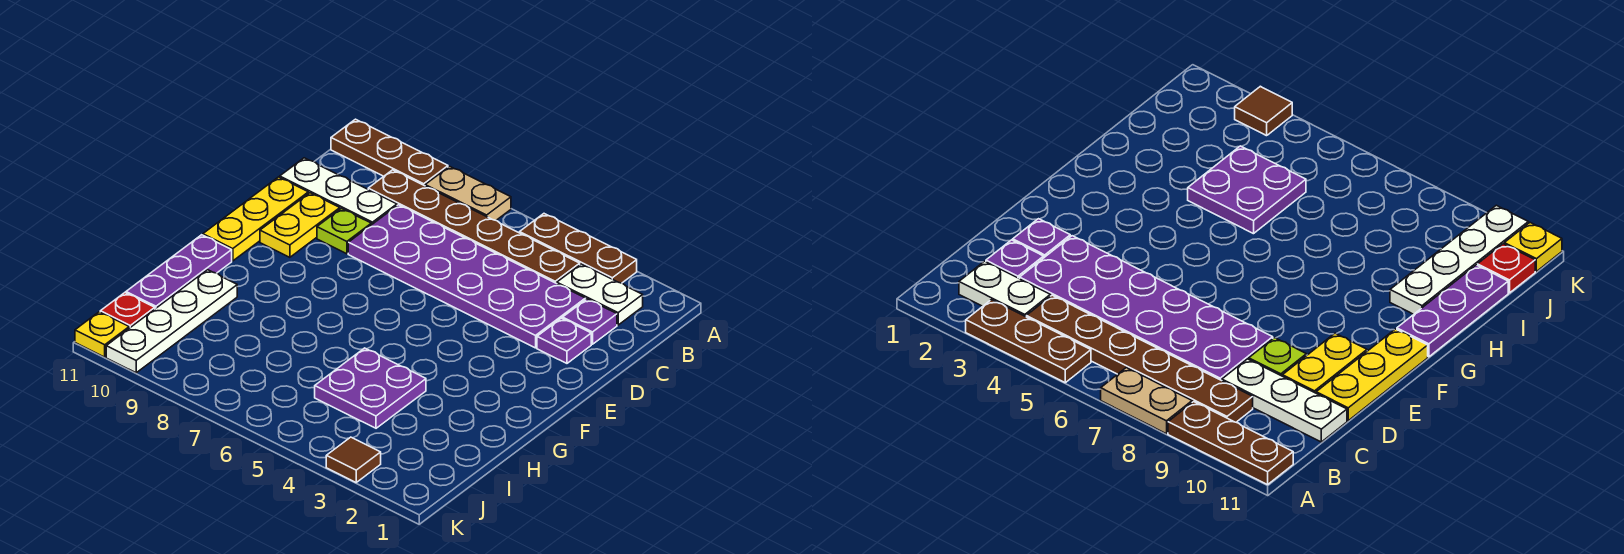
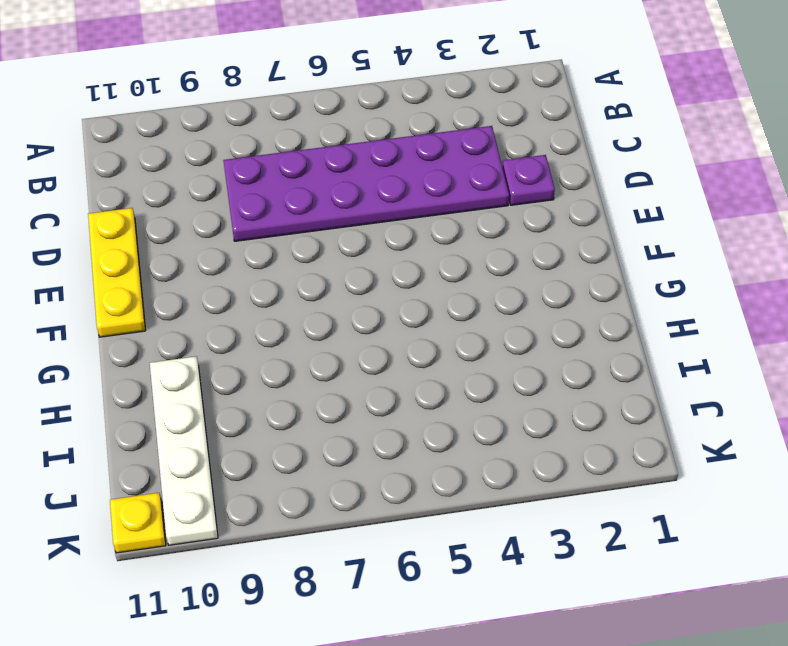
none -> brown plate A3:A5 level 1
none -> tan plate A7:A8 level 1
none -> brown plate A9:A11 level 1

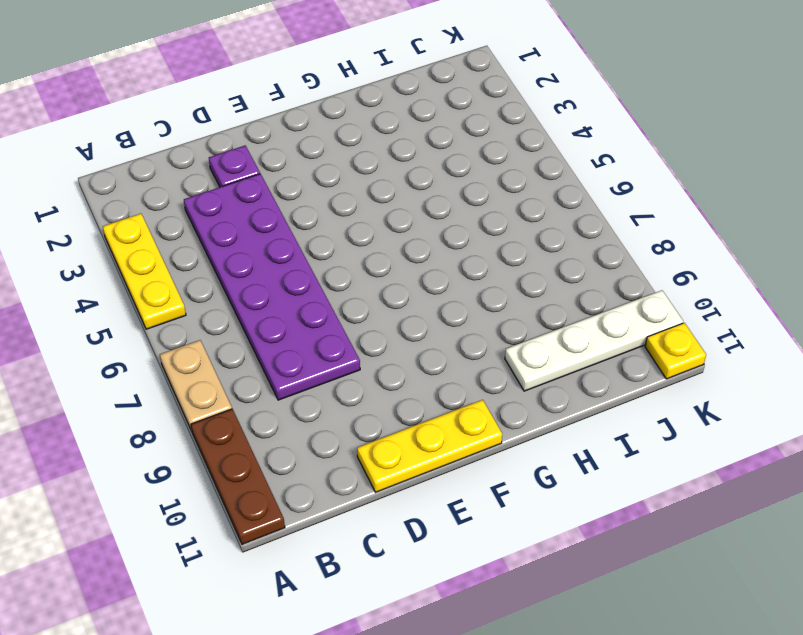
yellow plate A3:A5 level 1 -> brown plate A3:A5 level 1
none -> white plate B2:B3 level 1
none -> brown plate B4:B9 level 1
none -> purple plate C2 level 1

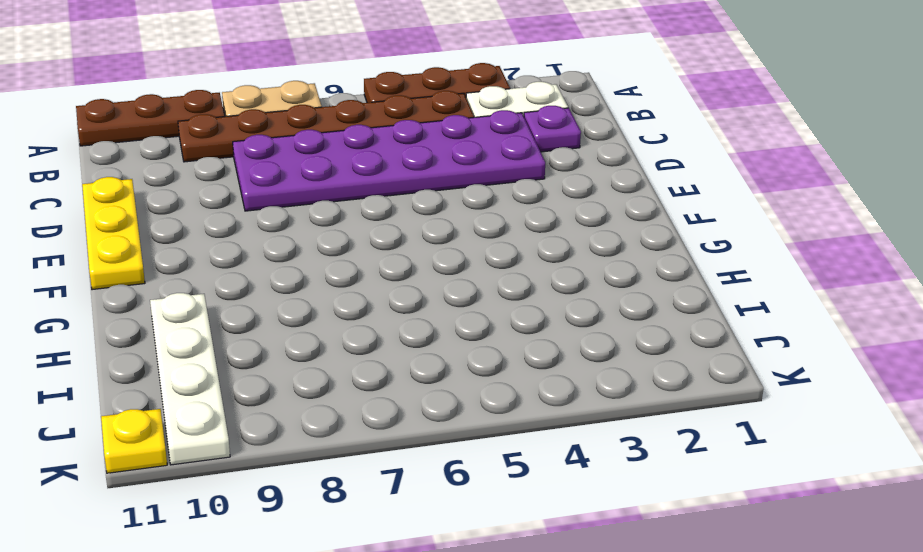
none -> white plate C9:C11 level 1
none -> purple plate D2 level 1
none -> lime plate D9 level 1

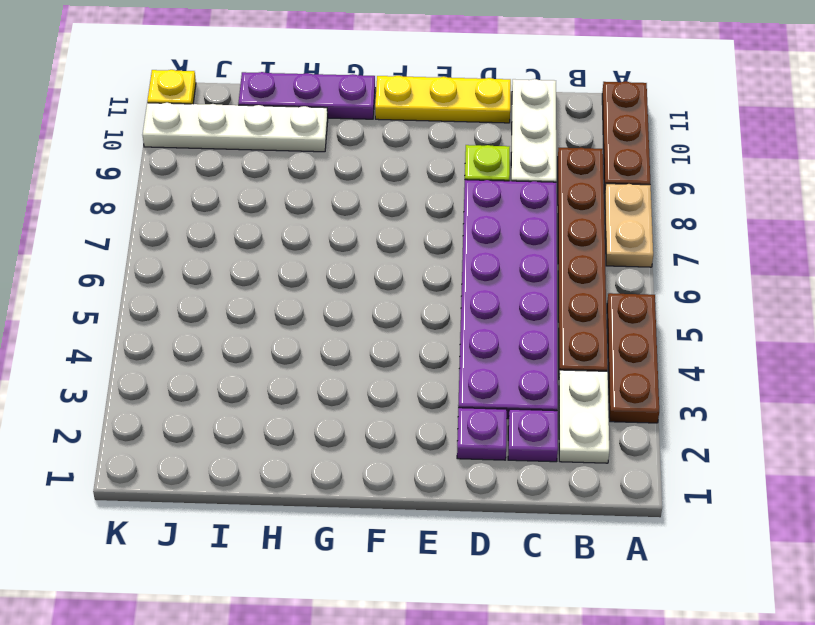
none -> yellow plate D10:E10 level 1
none -> purple plate H4:I5 level 1
none -> red plate J11 level 1

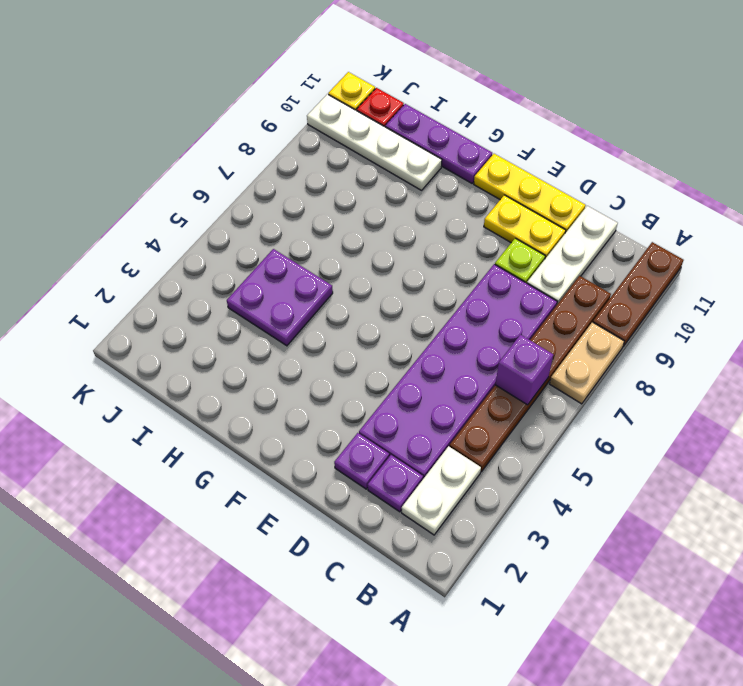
purple brick B6 level 2 -> none
none -> brown plate A3:A5 level 1
none -> brown tile K3 level 1

